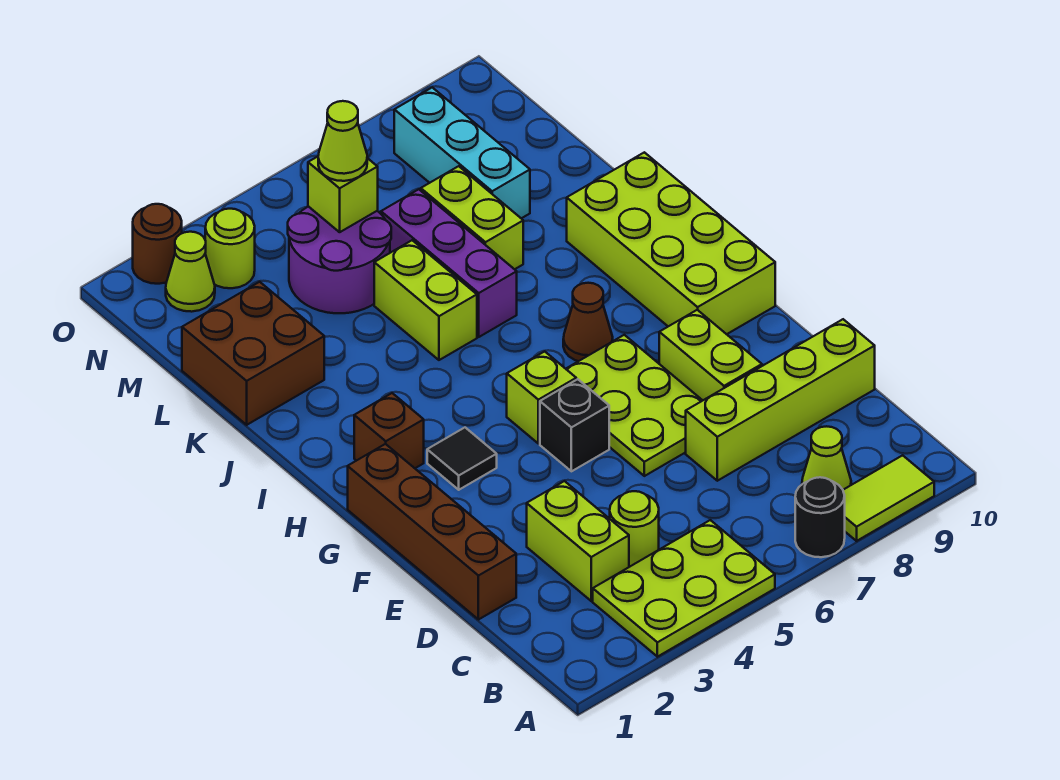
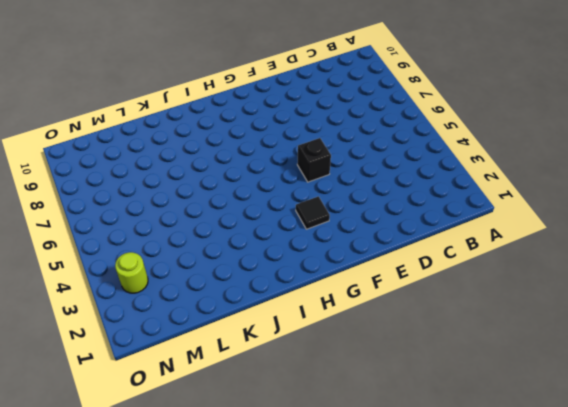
none -> lime plate A3:B5 level 1
none -> black round brick A7 level 1
none -> lime tile A8:A9 level 1

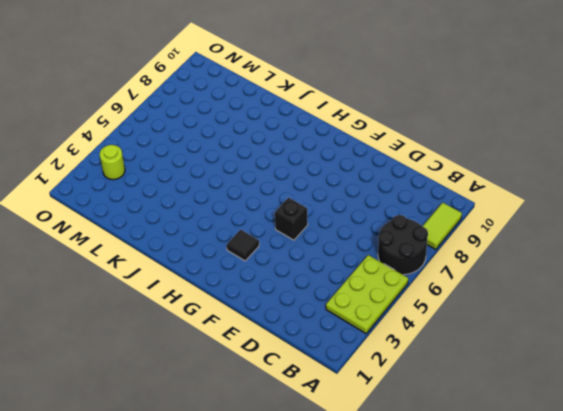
black round brick A6:B7 level 1 -> black round brick A7 level 1
none -> lime cone B8 level 1
none -> lime brick C3:D3 level 1
none -> lime round brick C4 level 1

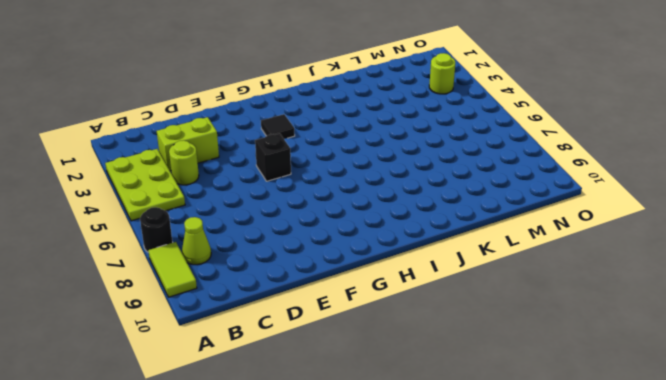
none -> brown brick D1:G1 level 1
none -> lime brick D7:D10 level 1
none -> lime plate E6:G7 level 1

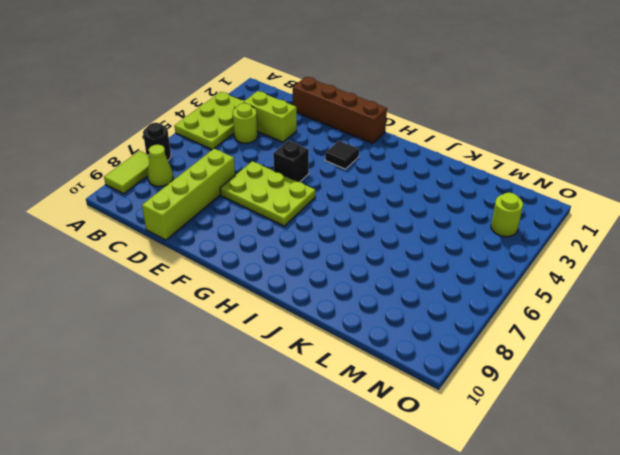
none -> lime brick E8:F8 level 1
none -> lime brick G5 level 1
none -> lime brick G9:J10 level 1

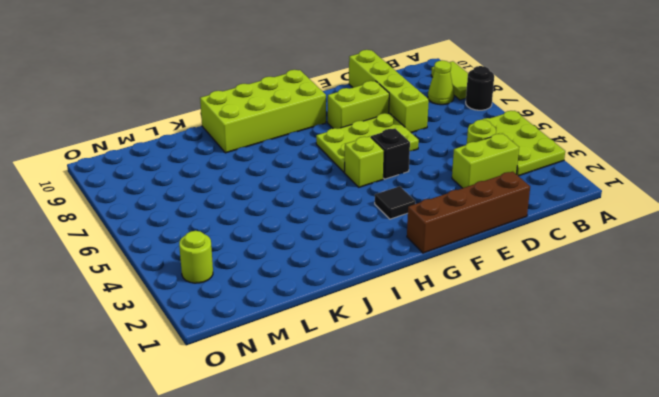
none -> brown brick H2 level 1
none -> brown cone H7 level 1
none -> lime brick J5:K5 level 1

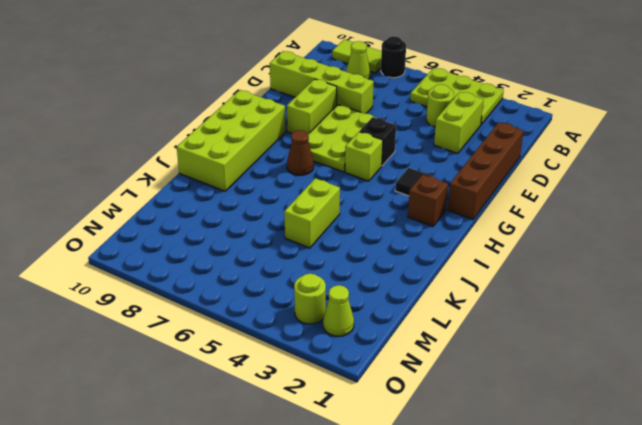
none -> purple brick J6:L6 level 1
none -> brown brick K1:L2 level 1
none -> lime brick K7:L7 level 1

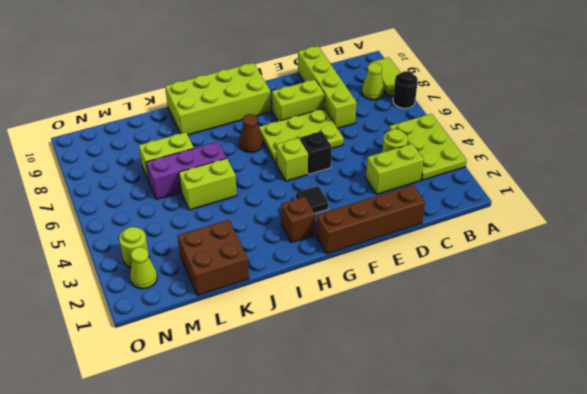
none -> purple round brick L4:M5 level 1
none -> cyan brick L8:N8 level 1
none -> brown round brick O2 level 1

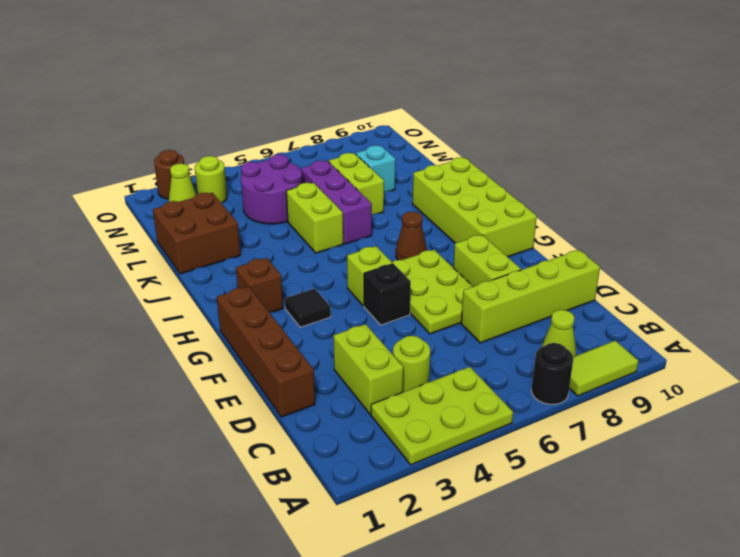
cyan brick L8 level 1 -> cyan brick L8:N8 level 1
none -> lime brick M5 level 2
none -> lime cone M5 level 3

